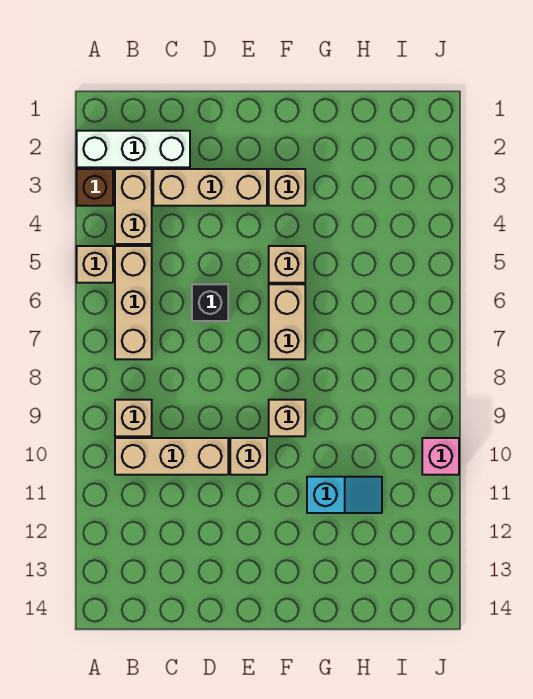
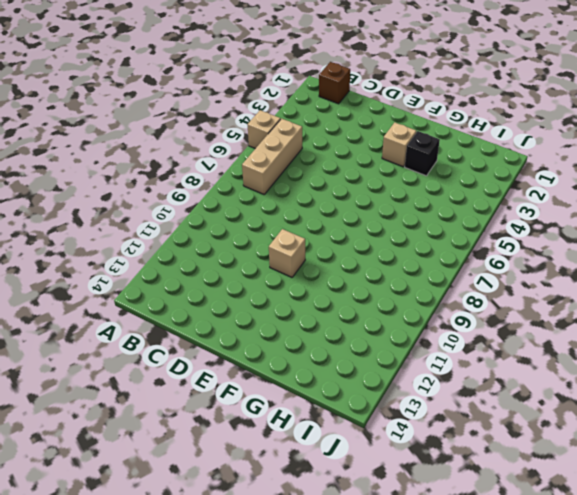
brown brick B1 level 1 -> brown brick A3 level 1
black brick G3 level 1 -> black brick D6 level 1
none -> white brick A2:C2 level 1
none -> tan brick B3:B4 level 1
none -> tan brick B9 level 1

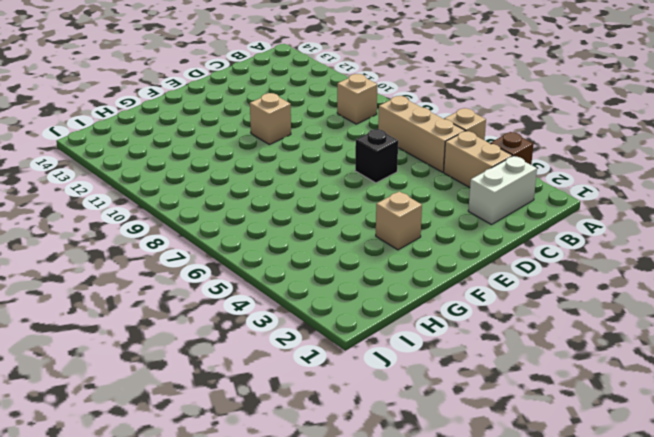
white brick B2:C2 level 1 -> white brick A2:C2 level 1
none -> tan brick B10:D10 level 1
none -> tan brick C3:E3 level 1
none -> tan brick F5 level 1

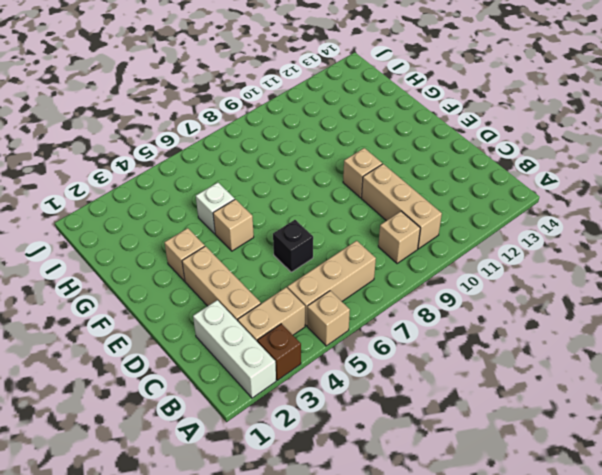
white brick G5 level 1 -> none
none -> tan brick F6:F7 level 1
none -> tan brick F9 level 1
none -> cyan slope G11:H11 level 1 top G

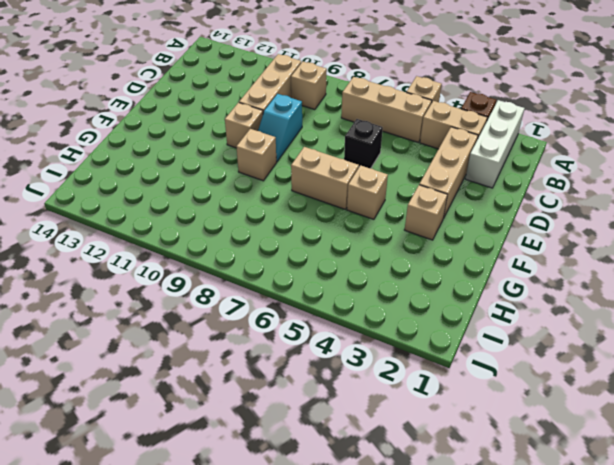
cyan slope D9:E9 level 1 top D -> cyan slope G11:H11 level 1 top G
none -> pink brick J10 level 1

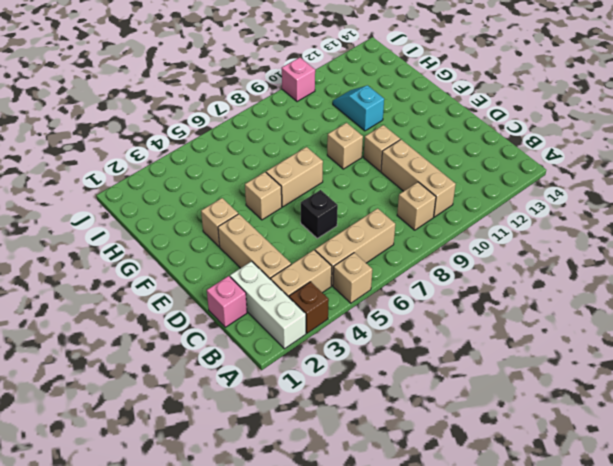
pink brick C1 level 1 -> none

